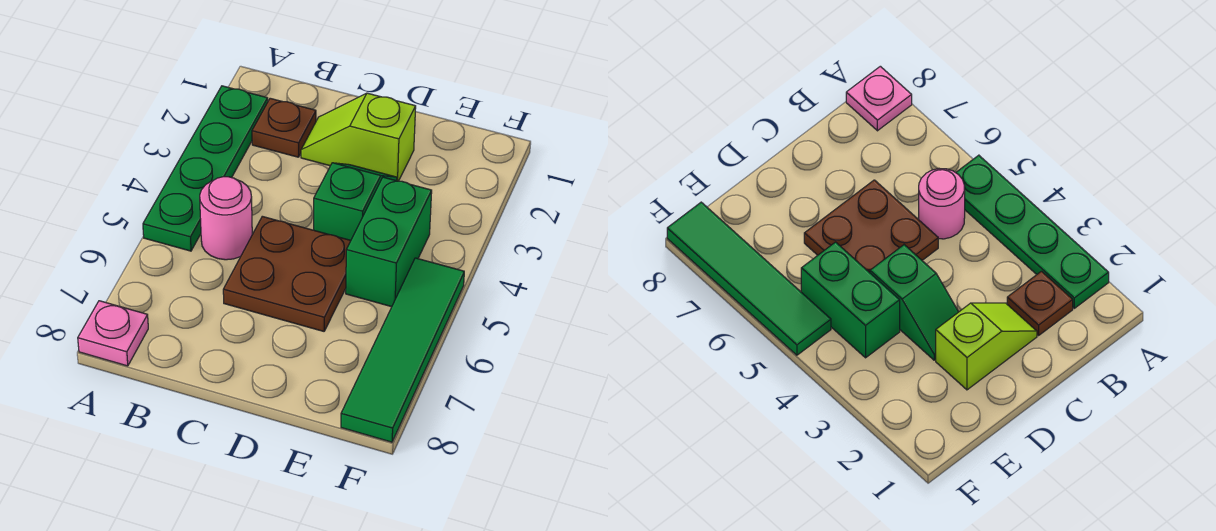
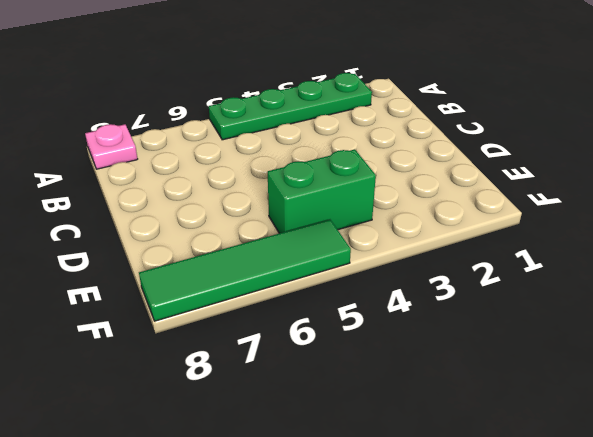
none -> brown plate B2 level 1
none -> pink round brick B5 level 1

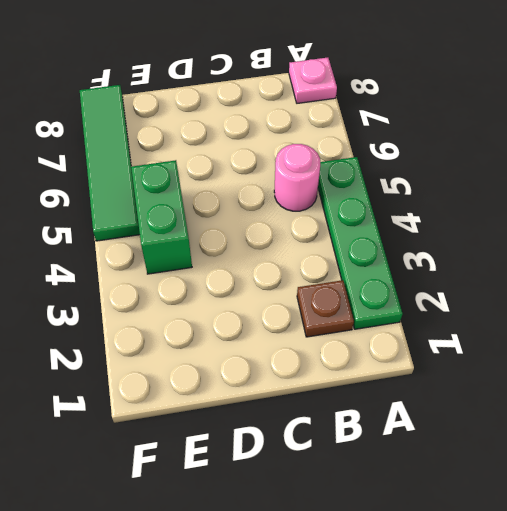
none -> lime slope C2:D2 level 1 top D
none -> brown plate C5:D6 level 1

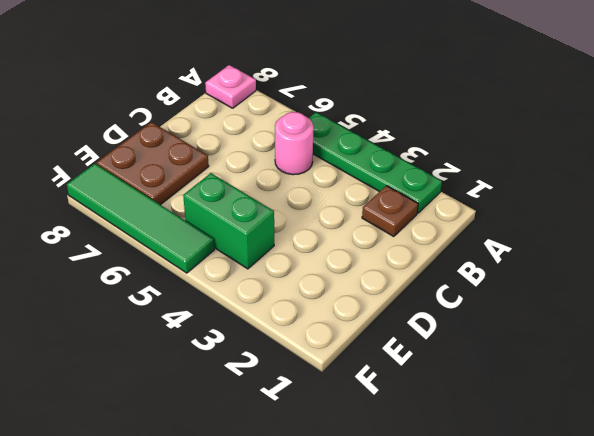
brown plate D7:E8 level 1 -> brown plate C5:D6 level 1
none -> lime slope C2:D2 level 1 top D
none -> green slope D3:D4 level 1 top 4

